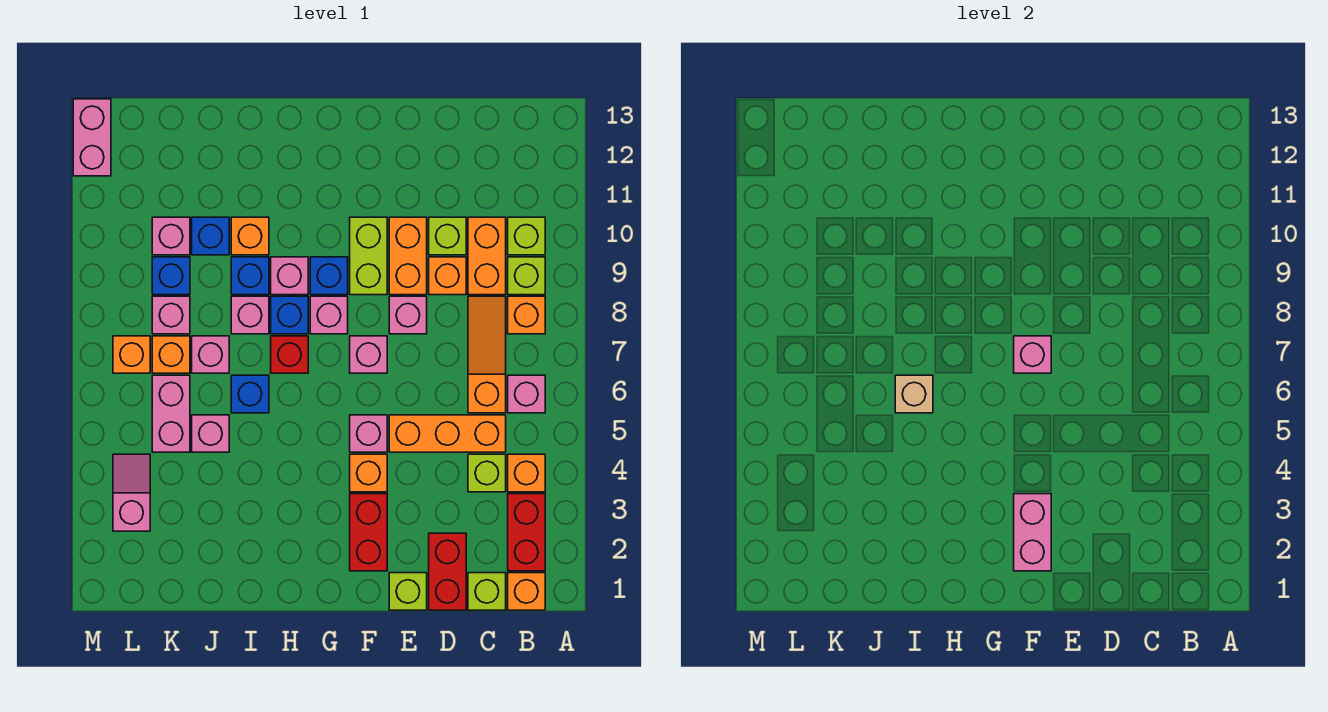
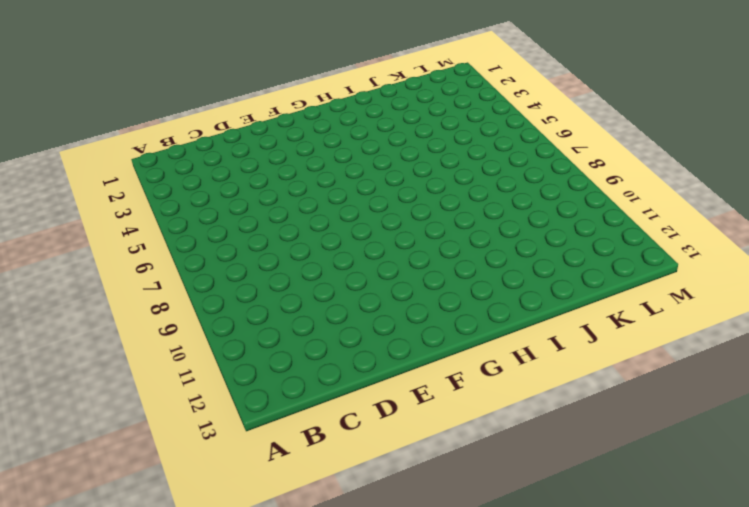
none -> orange brick B1 level 1
none -> red brick B2:B3 level 1
none -> orange brick B4 level 1
none -> pink brick B6 level 1

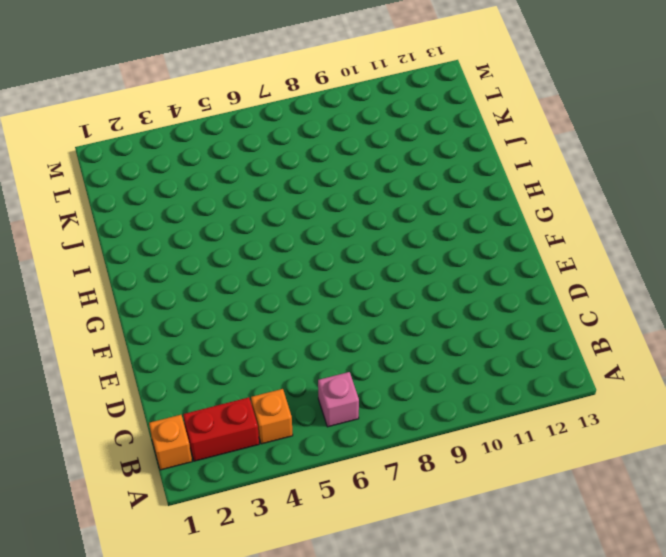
none -> orange brick B8 level 1
none -> lime brick B9 level 1
none -> lime brick B10 level 1
none -> lime brick C1 level 1

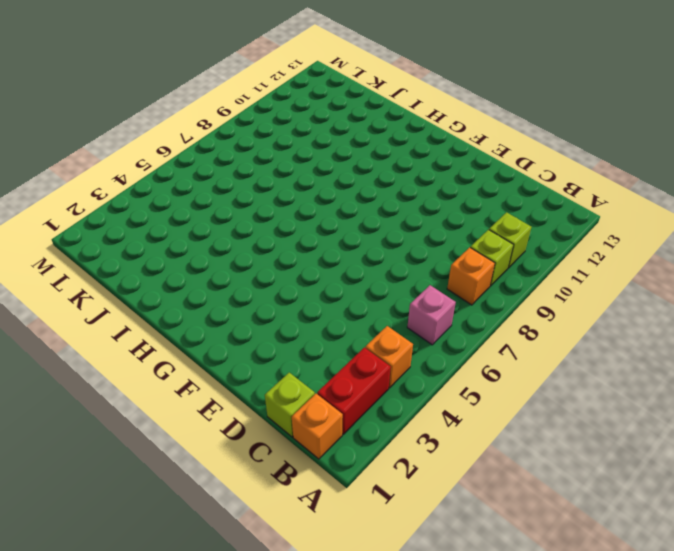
none -> lime brick C4 level 1
none -> orange brick C5:E5 level 1
none -> orange slope C6:C8 level 1 top 6
none -> orange brick C9:C10 level 1

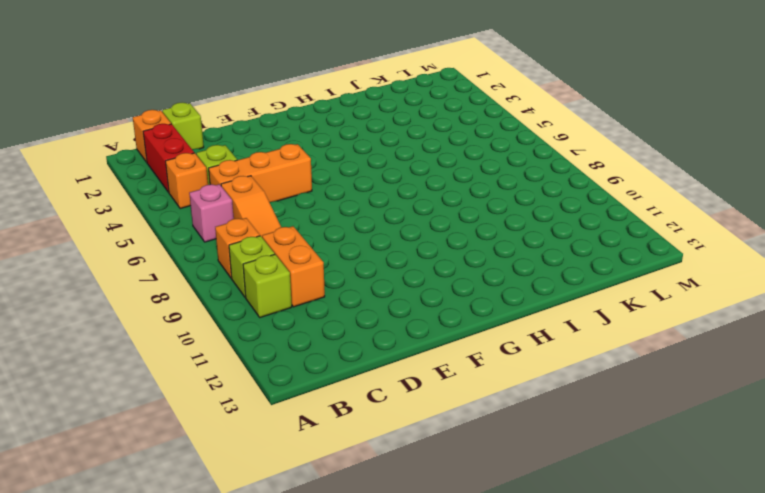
none -> red brick D1:D2 level 1
none -> orange brick D9 level 1
none -> lime brick D10 level 1
none -> lime brick E1 level 1

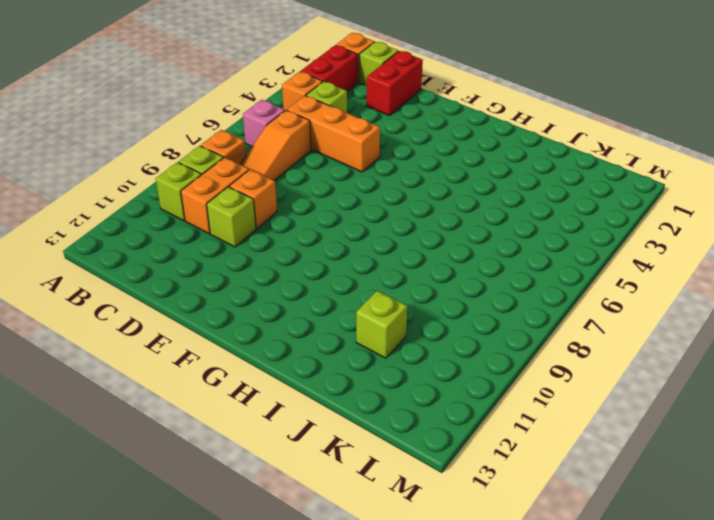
lime brick J11 level 1 -> lime brick E1 level 1
none -> pink brick E8 level 1
none -> orange brick E9:E10 level 1
none -> red brick F2:F3 level 1
none -> orange brick F4 level 1

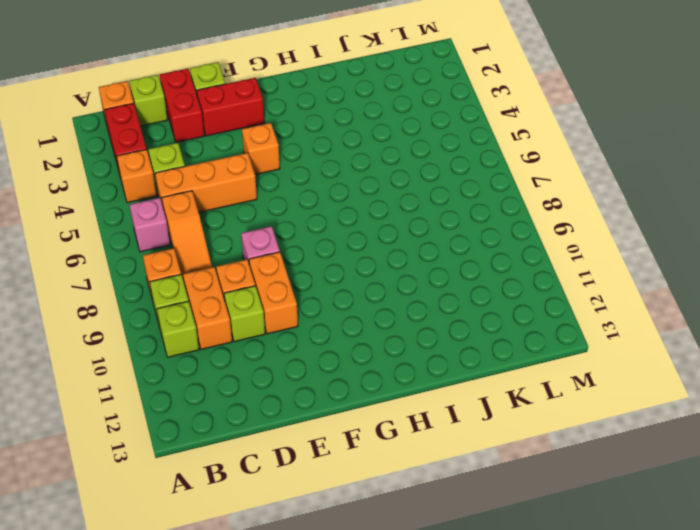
red brick E2:F2 level 1 -> red brick F2:F3 level 1
none -> pink brick F5 level 1
none -> pink brick F7 level 1
none -> lime brick F9:F10 level 1
none -> pink brick G8 level 1

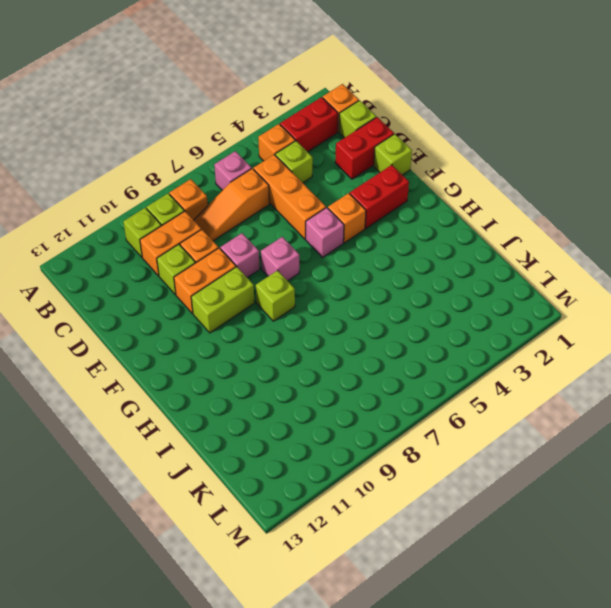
lime brick G8 level 1 -> pink brick G8 level 1
none -> blue brick G9 level 1
none -> red brick H7 level 1
none -> blue brick H8 level 1
none -> pink brick H9 level 1

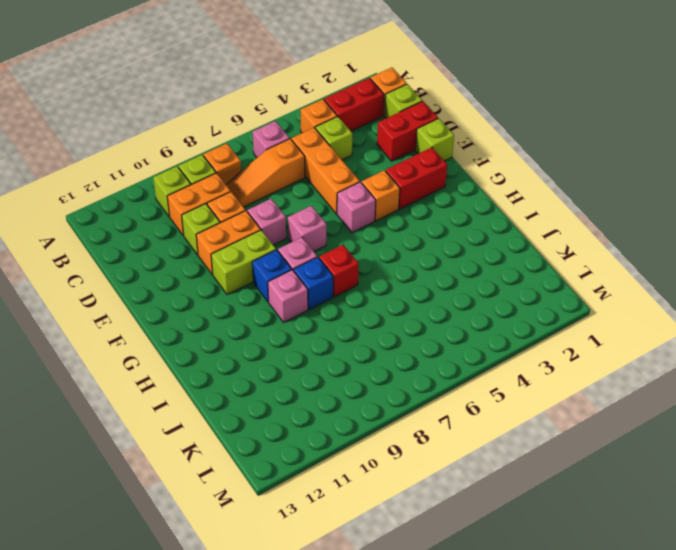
none -> blue brick I6 level 1
none -> pink brick I8 level 1
none -> blue brick I9 level 1
none -> orange brick I10 level 1

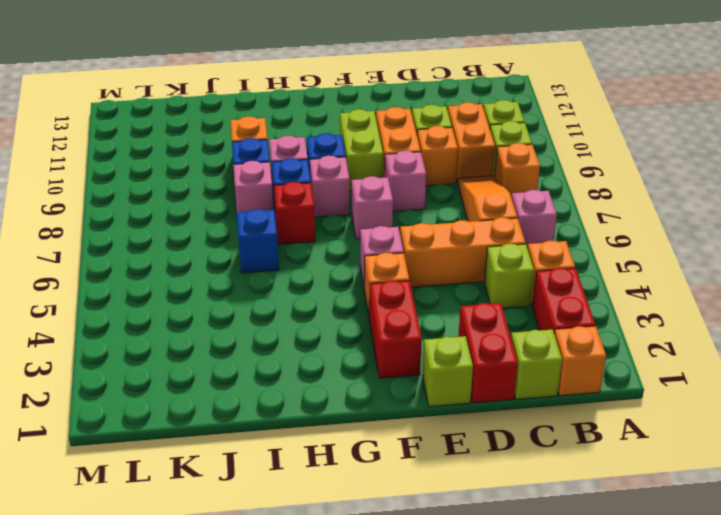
none -> pink brick J5 level 1
none -> pink brick J7 level 1
none -> blue brick J10 level 1
none -> pink brick K5:K6 level 1

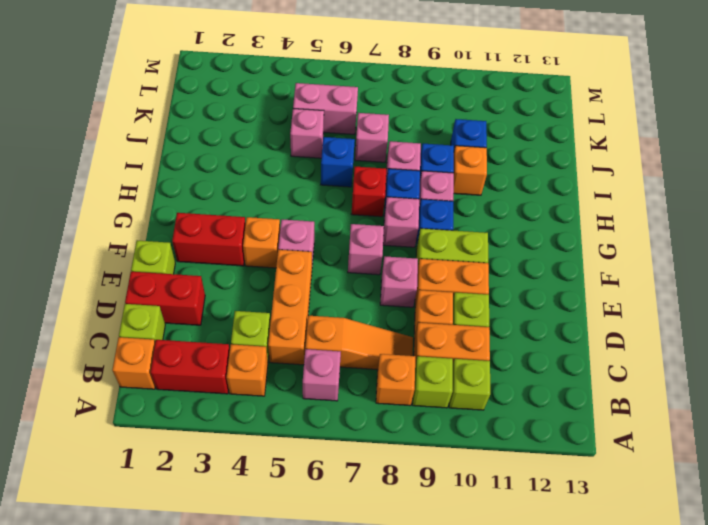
none -> orange brick K7 level 1
none -> pink brick K8 level 1
none -> blue brick K9 level 1
none -> pink brick K10 level 1

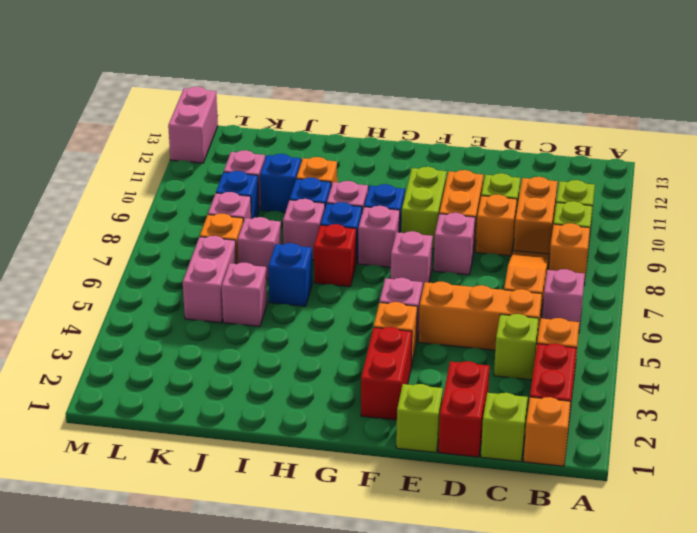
none -> pink slope L3:L4 level 1 top 3
none -> orange brick L7 level 1
none -> pink brick F2:F3 level 2
none -> pink brick F7 level 2

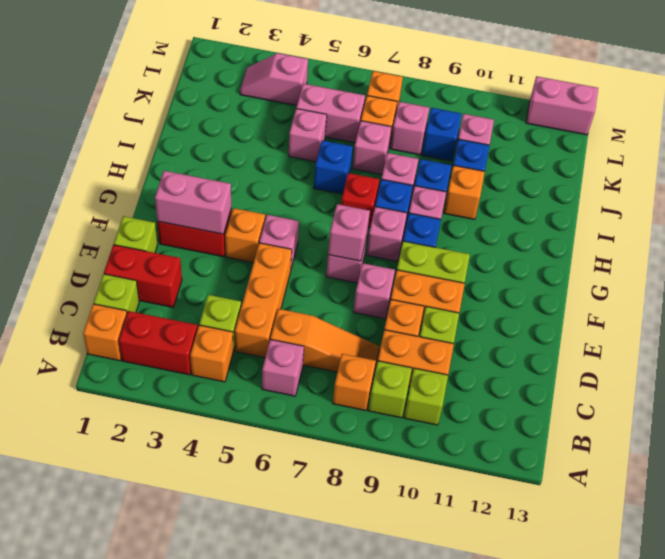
pink slope L3:L4 level 1 top 4 -> pink slope L3:L4 level 1 top 3
none -> tan brick I6 level 2

